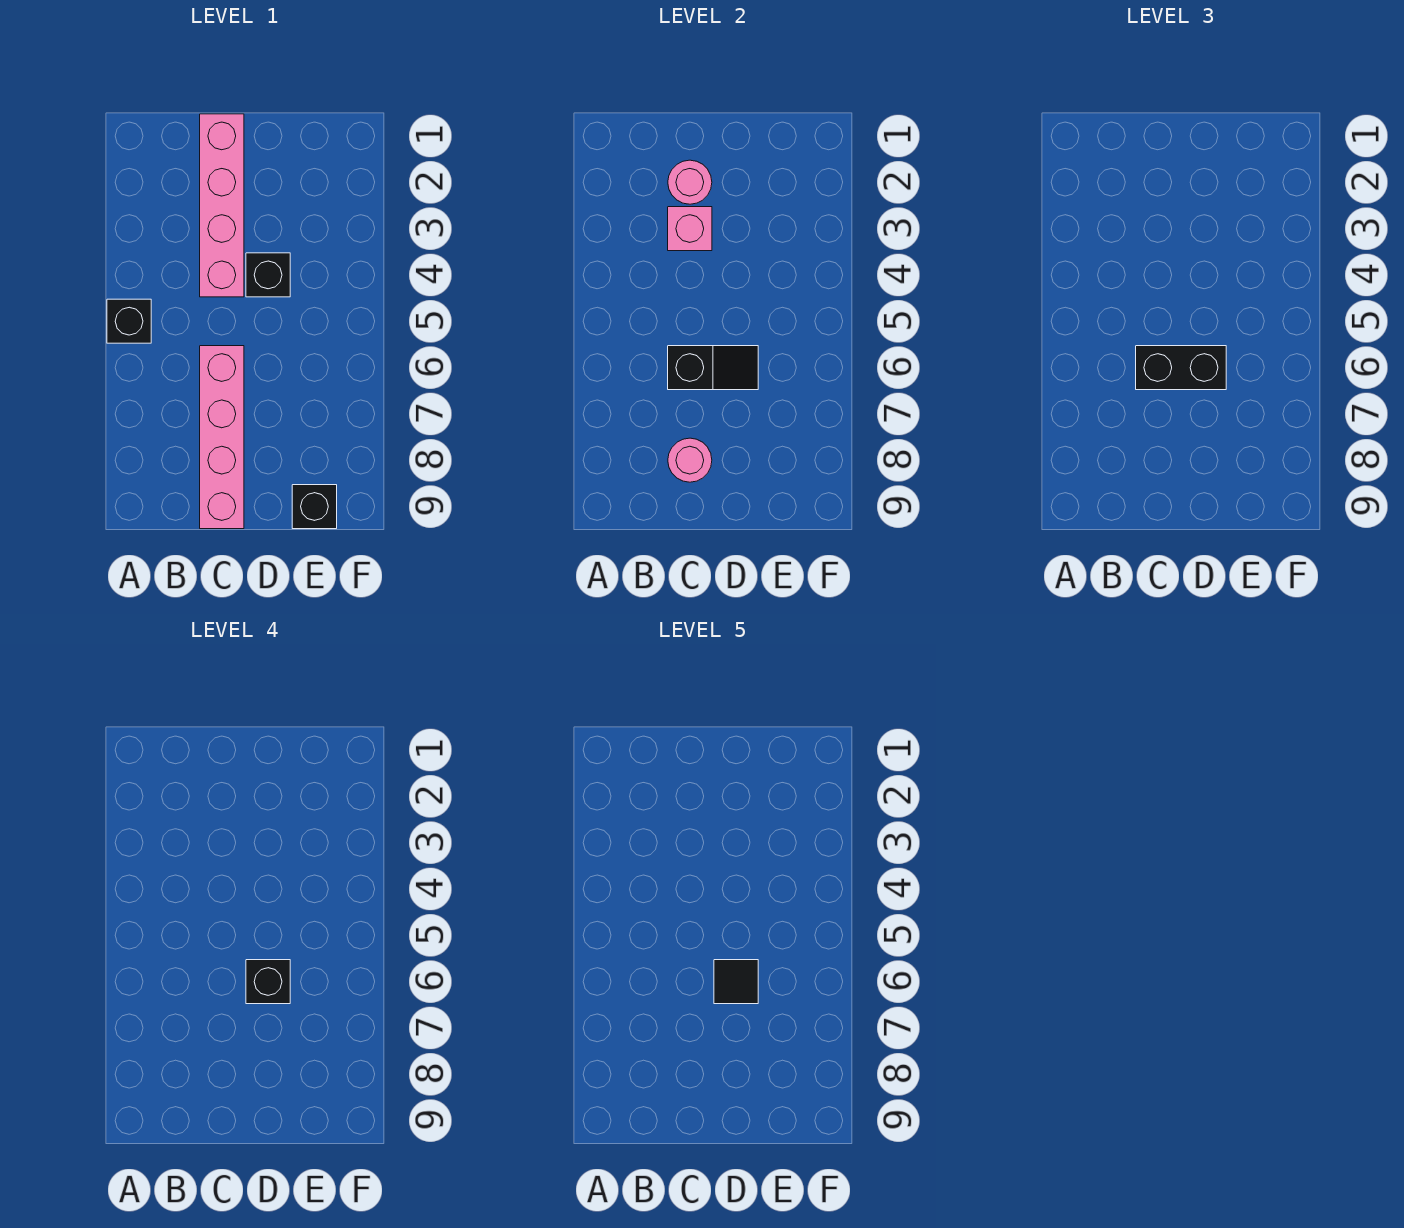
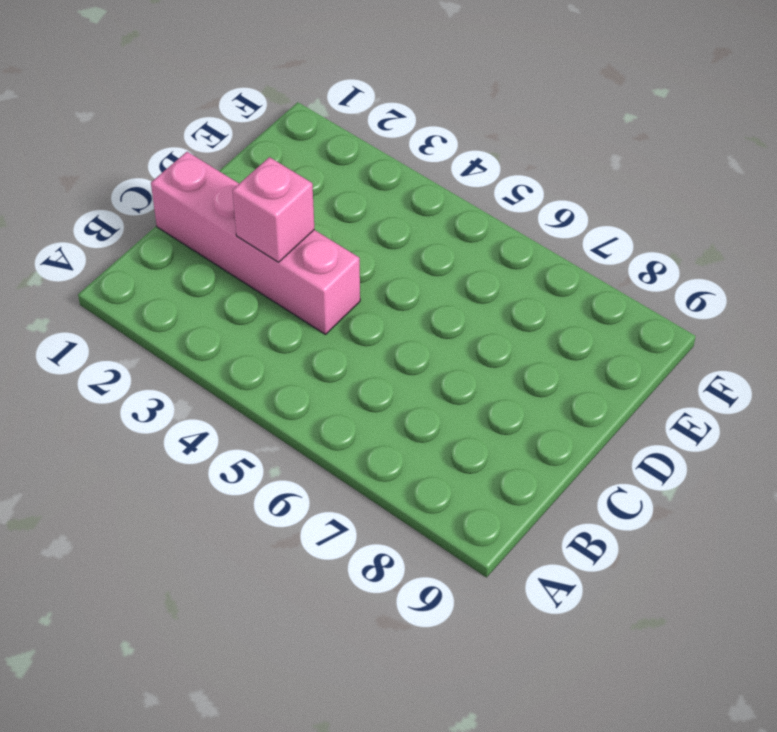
none -> black brick A5 level 1
none -> pink brick C6:C9 level 1
none -> black brick D4 level 1

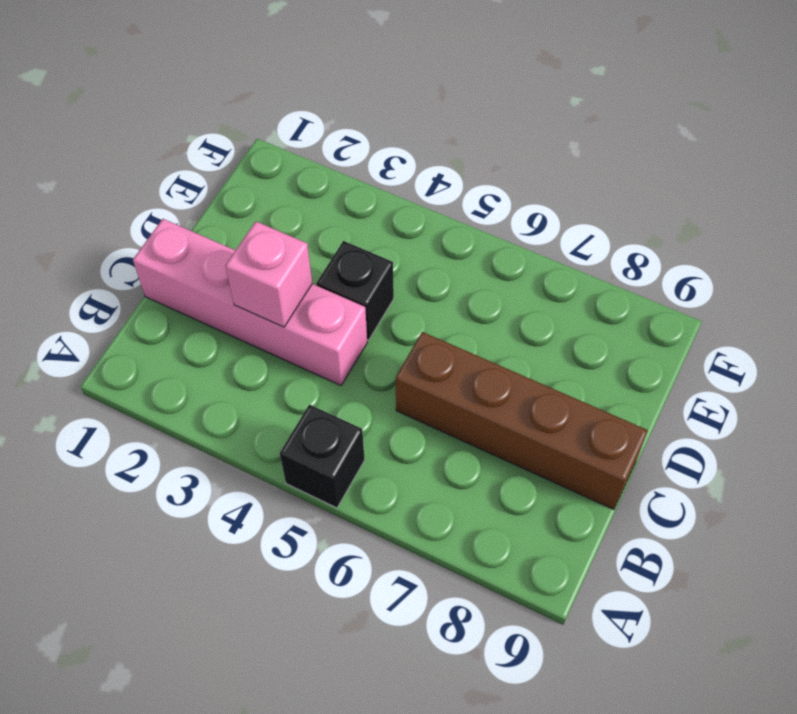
brown brick C6:C9 level 1 -> pink brick C6:C9 level 1
none -> black brick E9 level 1
none -> pink round brick C2 level 2
none -> black slope C6:D6 level 2 top C

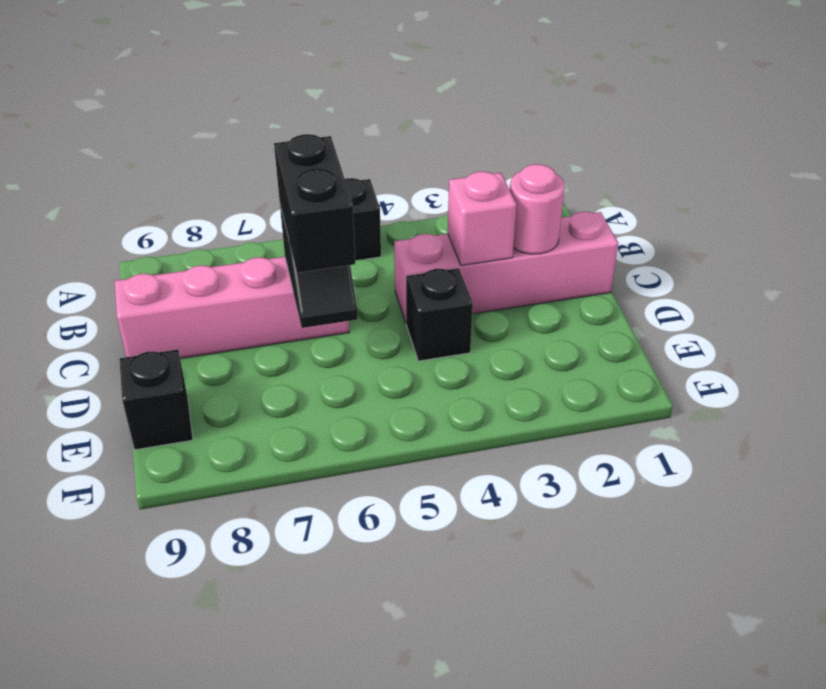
none -> pink round brick C8 level 2
none -> black brick D6 level 4
none -> black tile D6 level 5

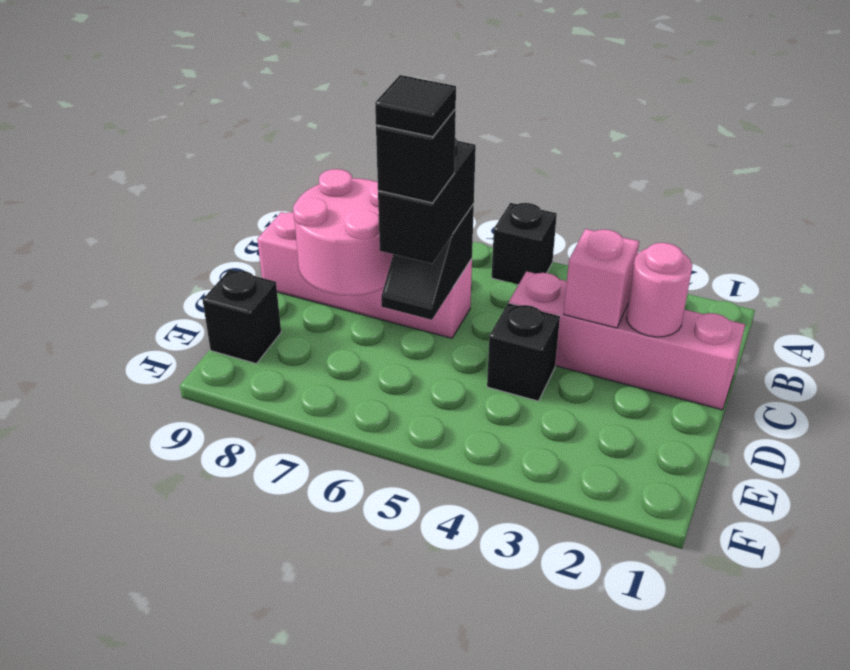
pink round brick C7:D8 level 2 -> pink round brick C8 level 2

